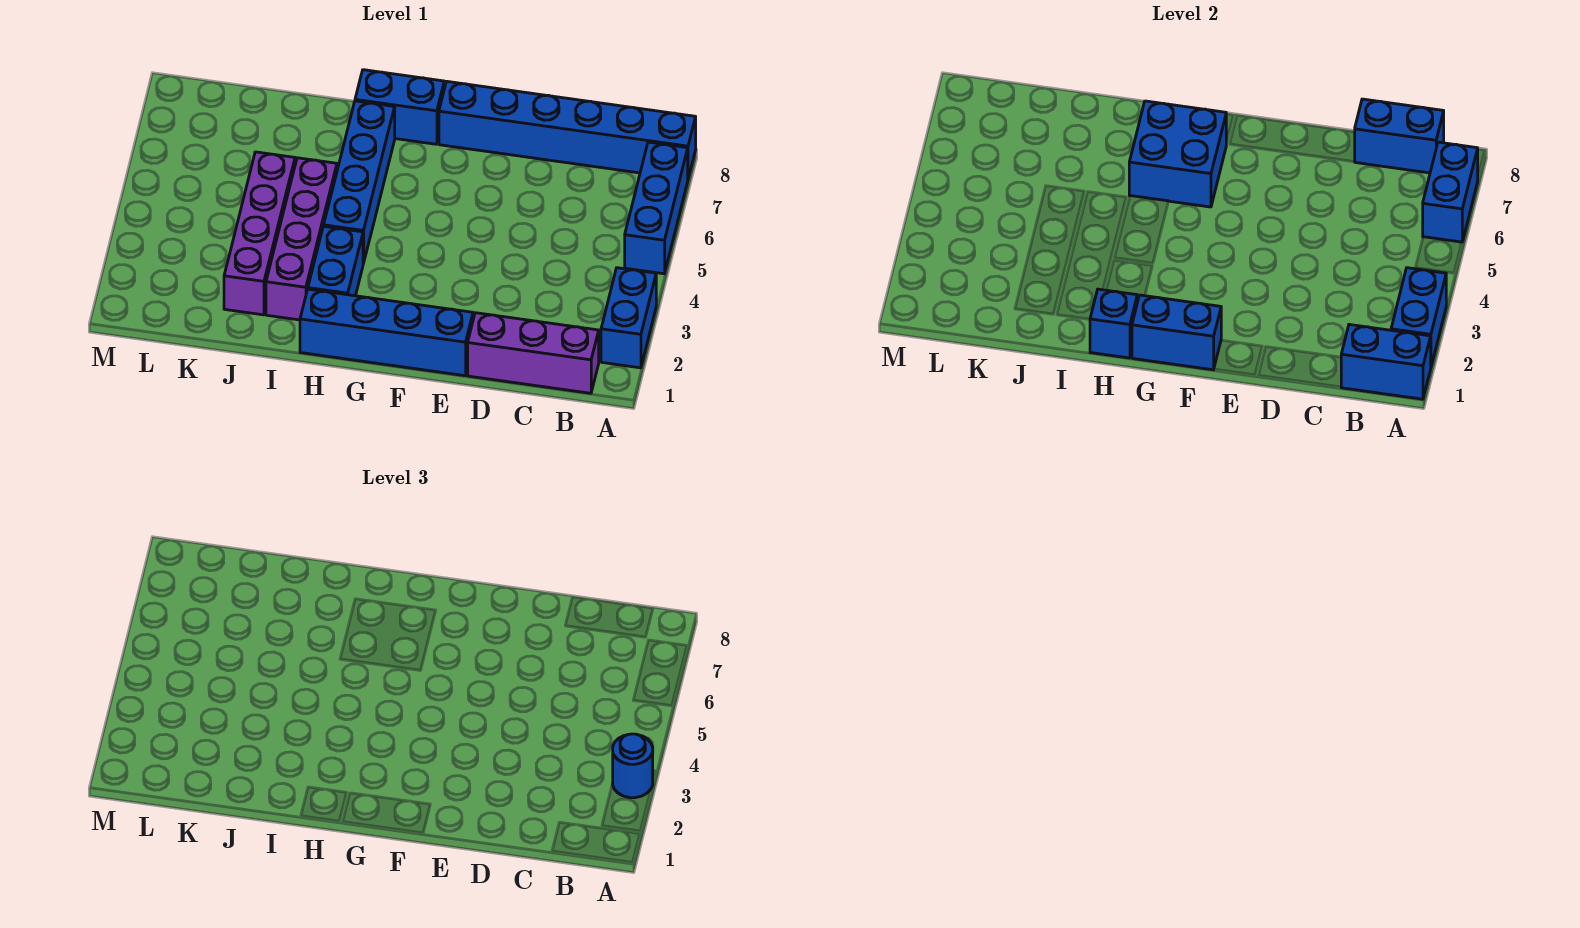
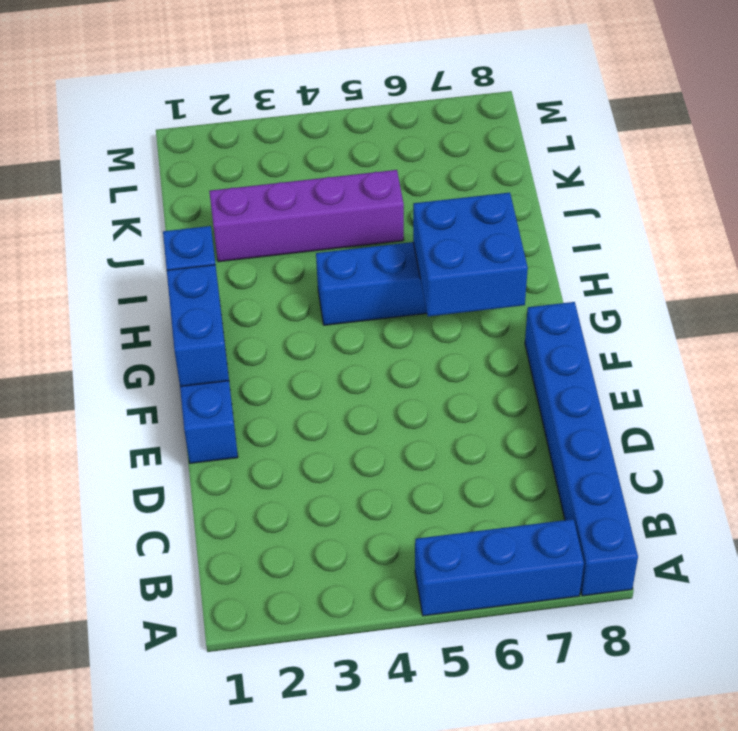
none -> blue brick A2:A3 level 1
none -> purple brick B1:D1 level 1
none -> blue brick G8:H8 level 1

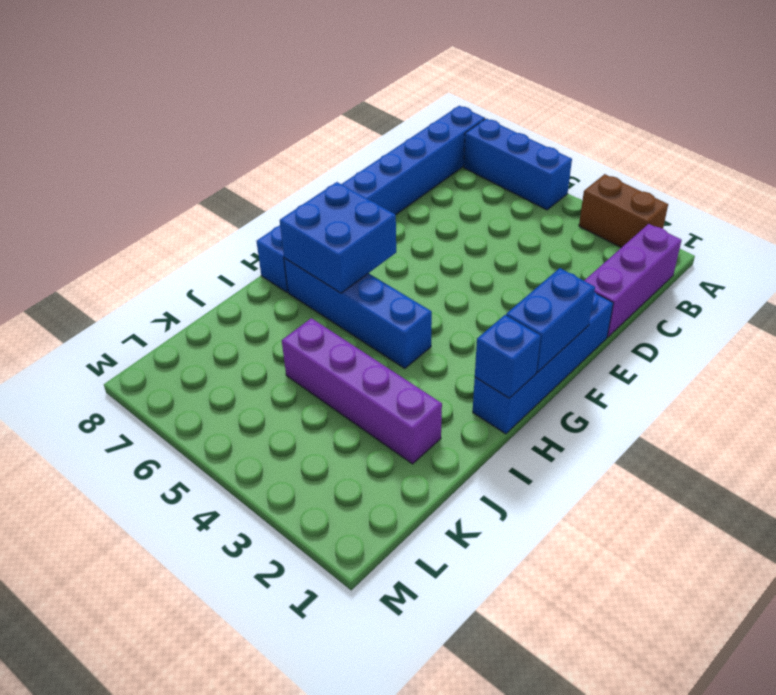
brown brick A2:A3 level 1 -> blue brick A2:A3 level 1
none -> blue brick H2:H3 level 1
none -> purple brick I2:I5 level 1
none -> blue brick A1:B1 level 2

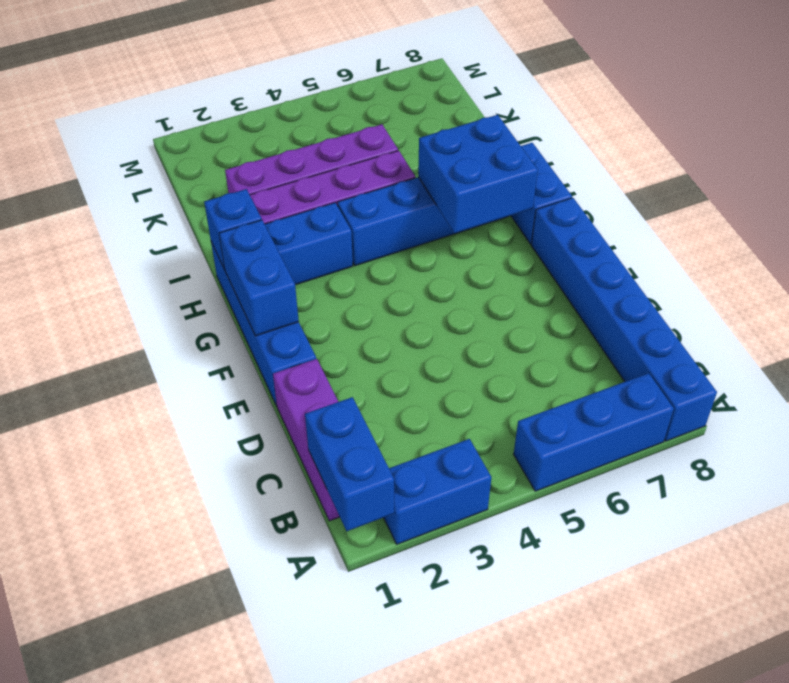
none -> blue brick A2:A3 level 2
none -> blue brick A6:A7 level 2
none -> blue brick B8:C8 level 2

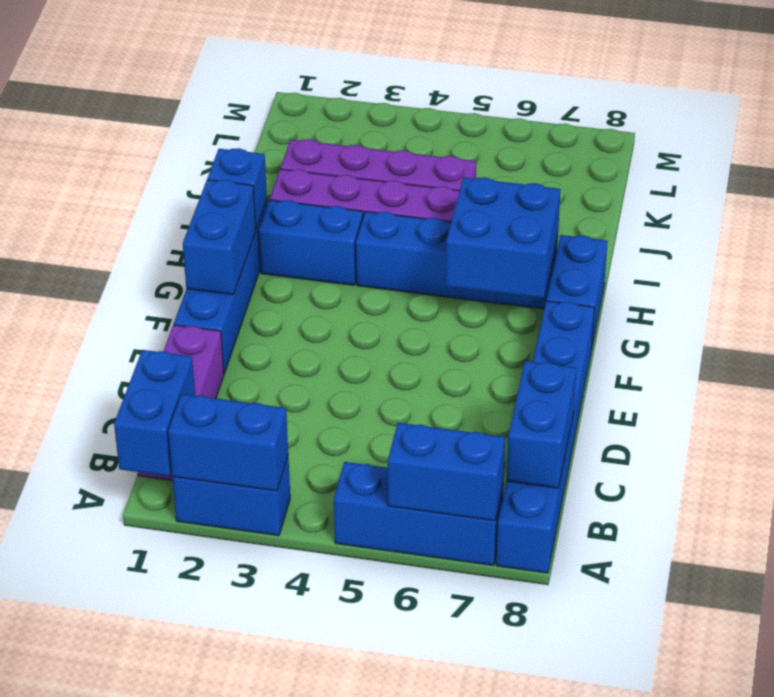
none -> blue round brick A3 level 3

